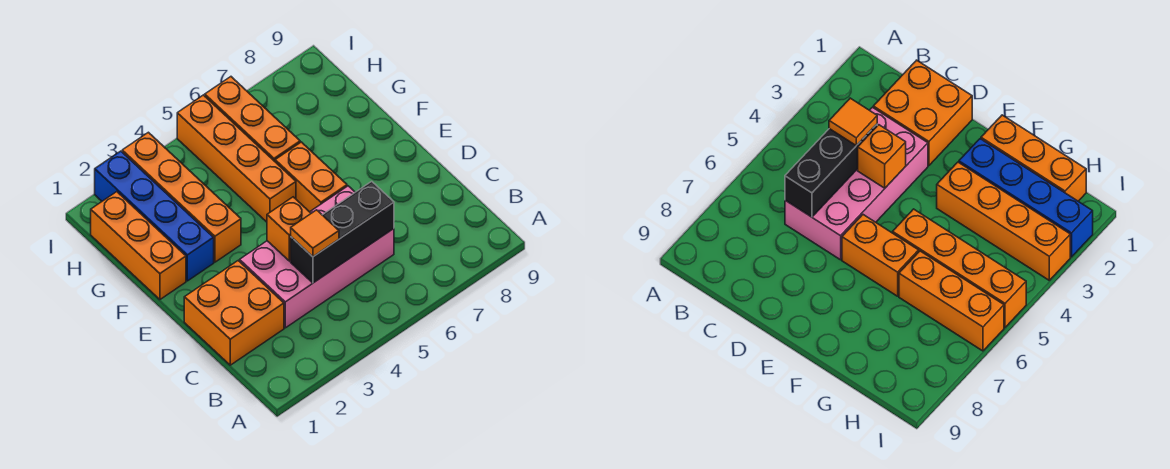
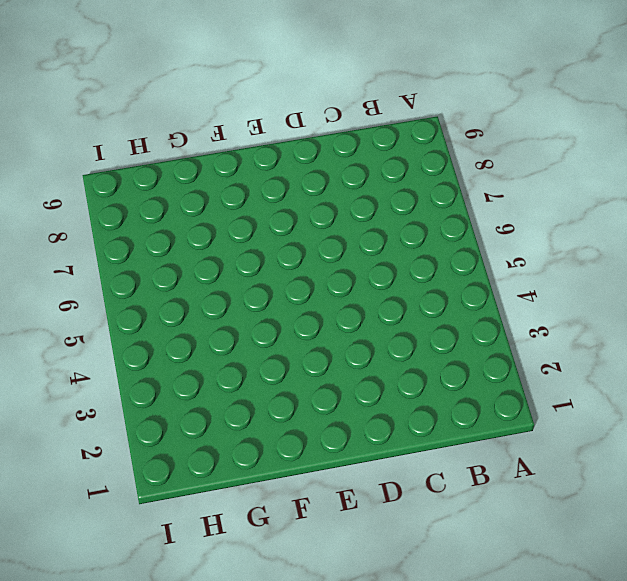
none -> orange brick C1:D2 level 1
none -> pink brick C3:D6 level 1

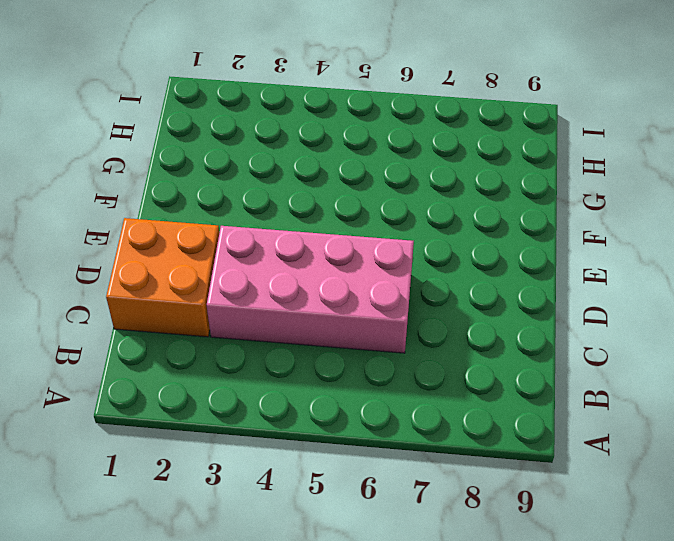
none -> orange brick E6:F6 level 1
none -> orange brick F1:H1 level 1

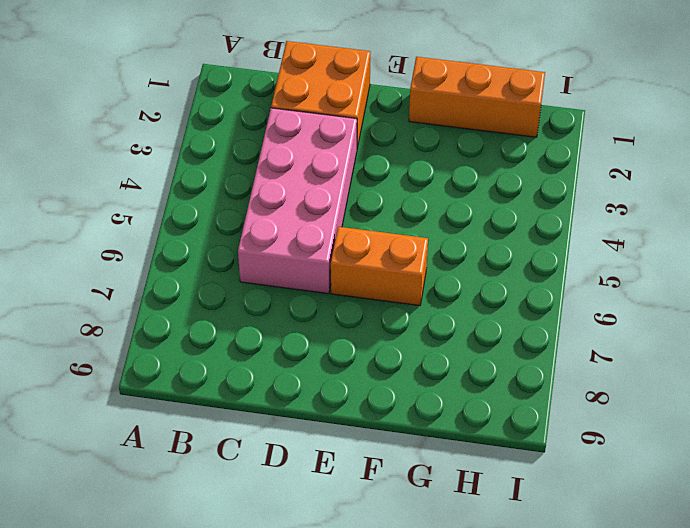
none -> blue brick F2:I2 level 1
none -> orange brick F3:I3 level 1

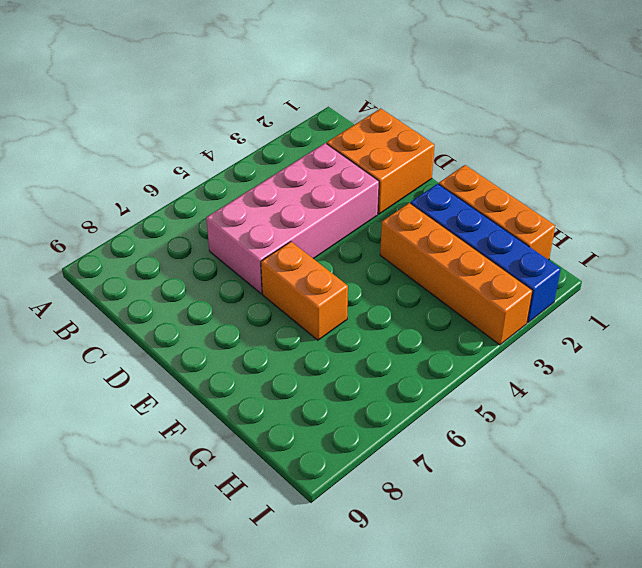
none -> orange brick F5:I5 level 1
none -> orange brick G6:I6 level 1

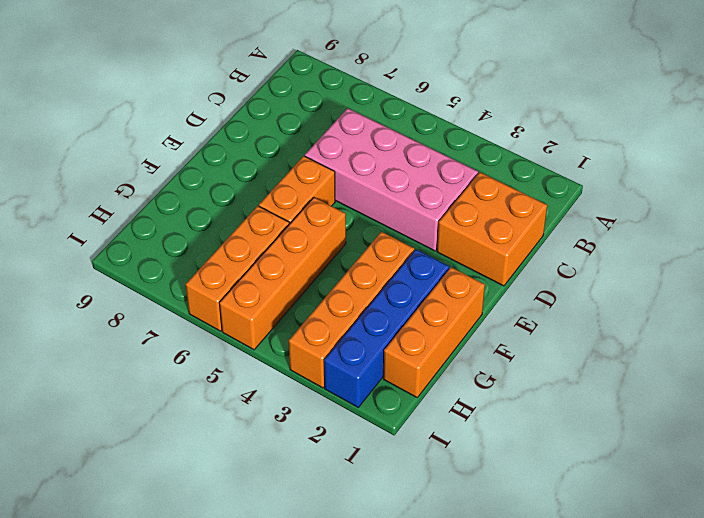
none -> black brick C4:C6 level 2
none -> orange brick D4 level 2

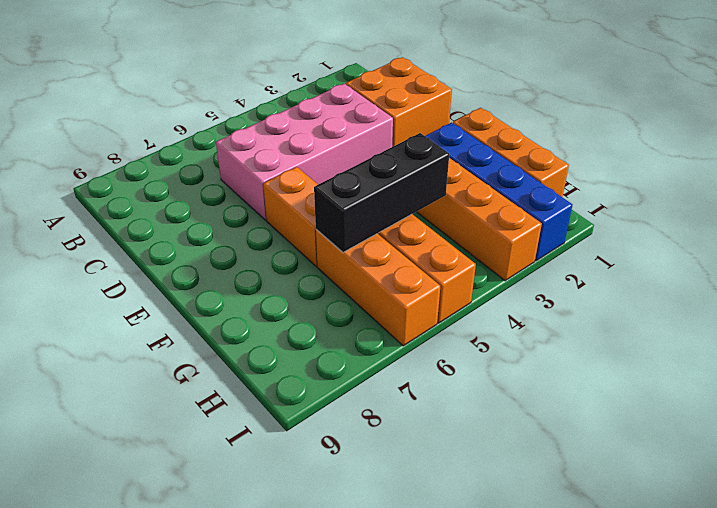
black brick G4:G6 level 2 -> black brick C4:C6 level 2
none -> orange brick D4 level 2
none -> orange tile C4 level 3

